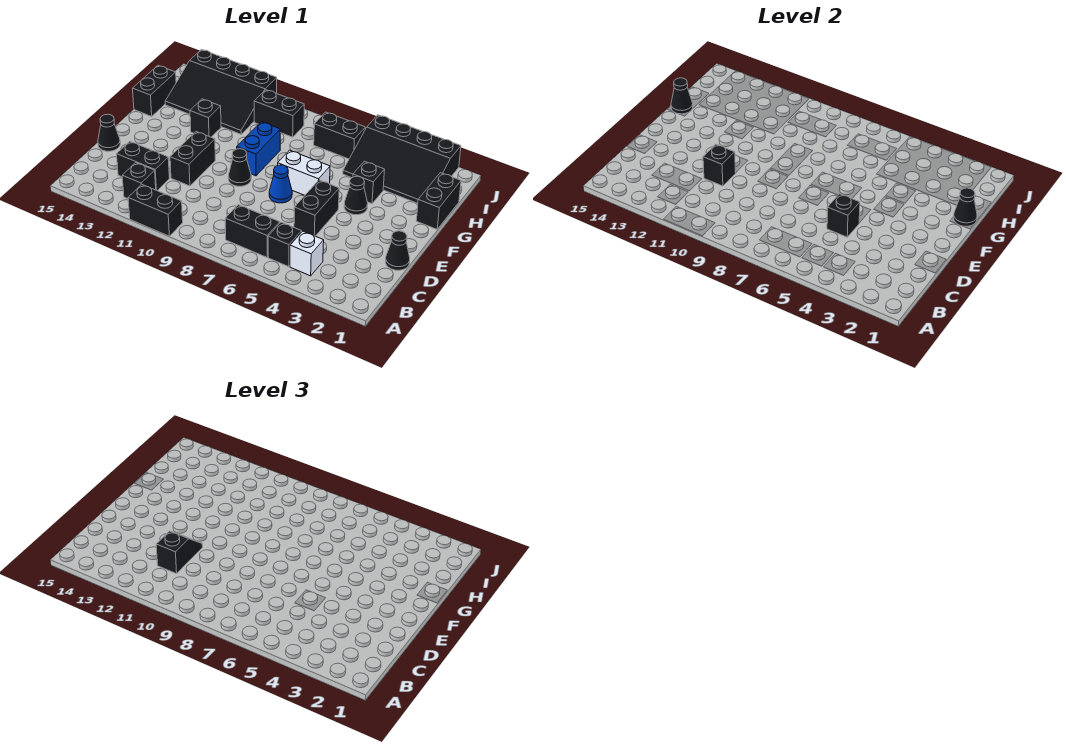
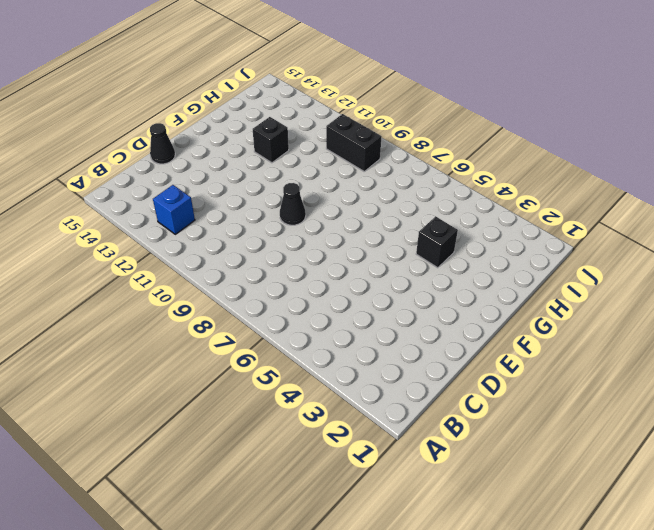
blue brick B12 level 1 -> black brick B12 level 1
none -> black brick A10:A11 level 1
none -> white brick B4 level 1
none -> black brick B5 level 1

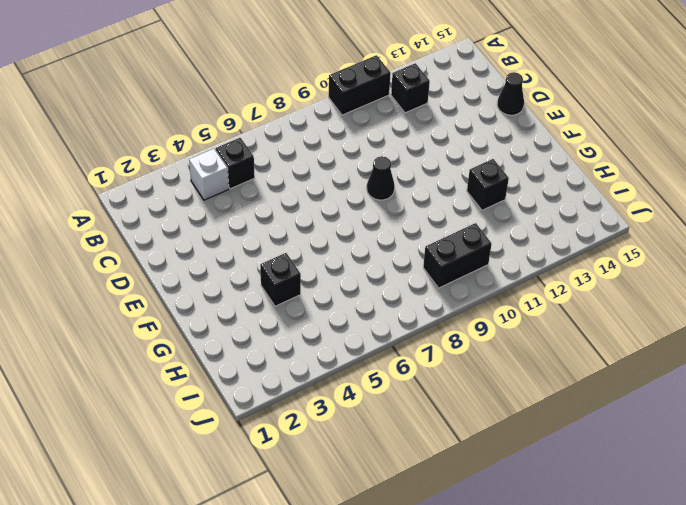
none -> black brick B6:B7 level 1
none -> black brick C12:C13 level 1
none -> black cone D1 level 1

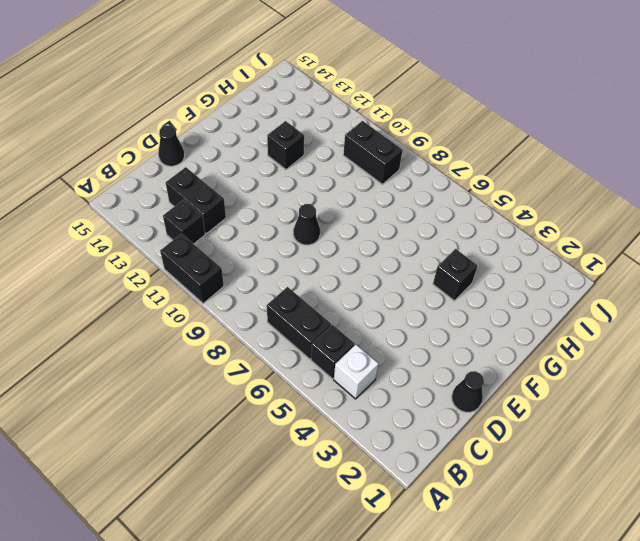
none -> black brick D5:E5 level 1
none -> black brick D11:E11 level 1
none -> blue cone E7 level 1

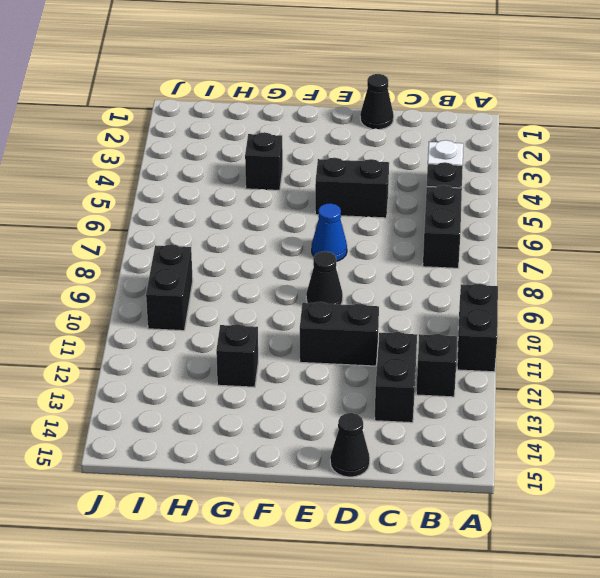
none -> black cone F4 level 1
none -> white brick F6:F7 level 1
none -> blue brick F9:G9 level 1

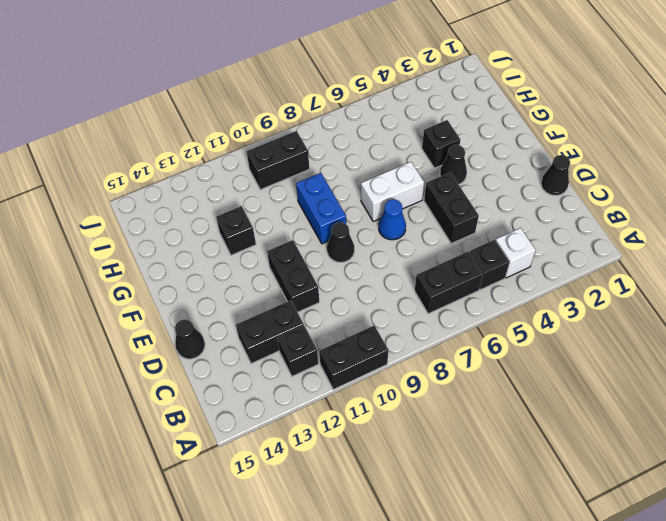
none -> black brick G1:H1 level 1
none -> black brick G15:H15 level 1
none -> black slope H2:J5 level 1 top J

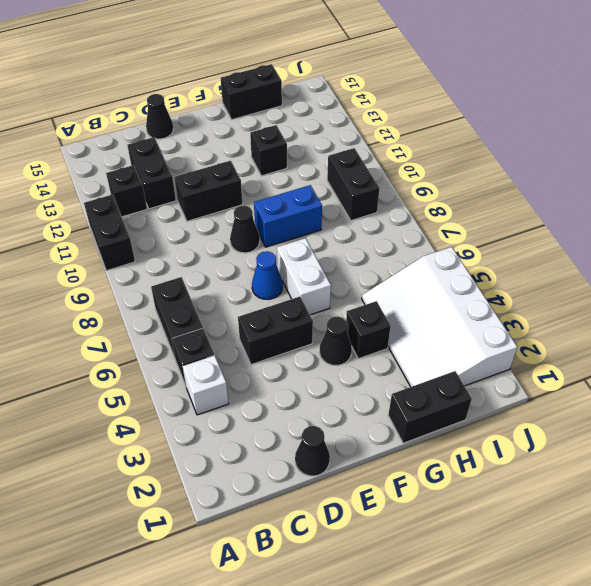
white slope H2:J5 level 1 top J -> black slope H2:J5 level 1 top J
none -> black slope H11:J14 level 1 top J
none -> black brick I6:I7 level 1
none -> black brick D5 level 2

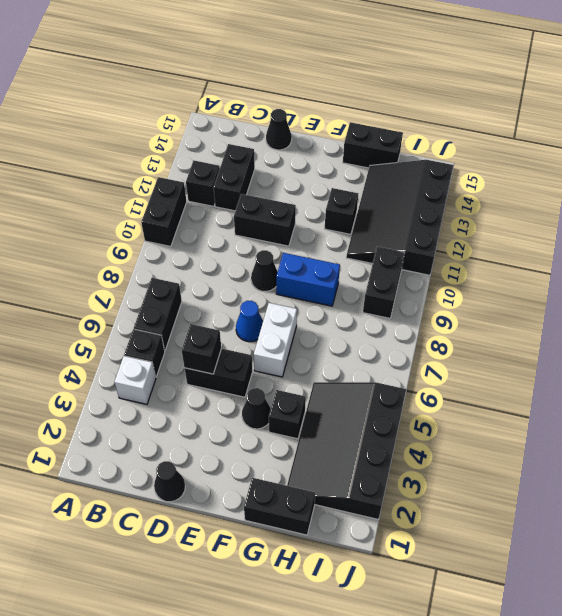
none -> black brick I6:I7 level 1
none -> black brick D11 level 2
none -> black cone G1 level 2

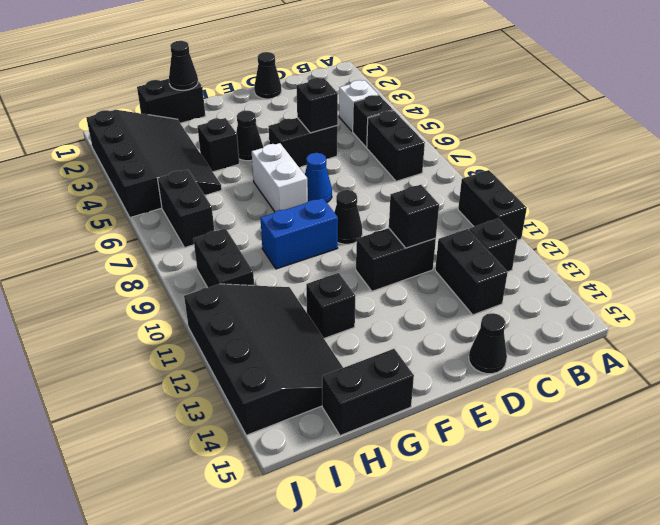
none -> black cone G15 level 2
none -> black slope C11:D11 level 3 top C

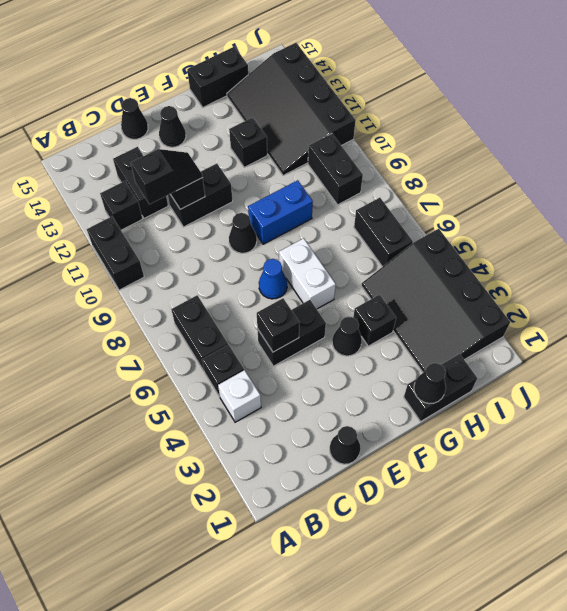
black cone E14 level 1 -> black cone G15 level 2

